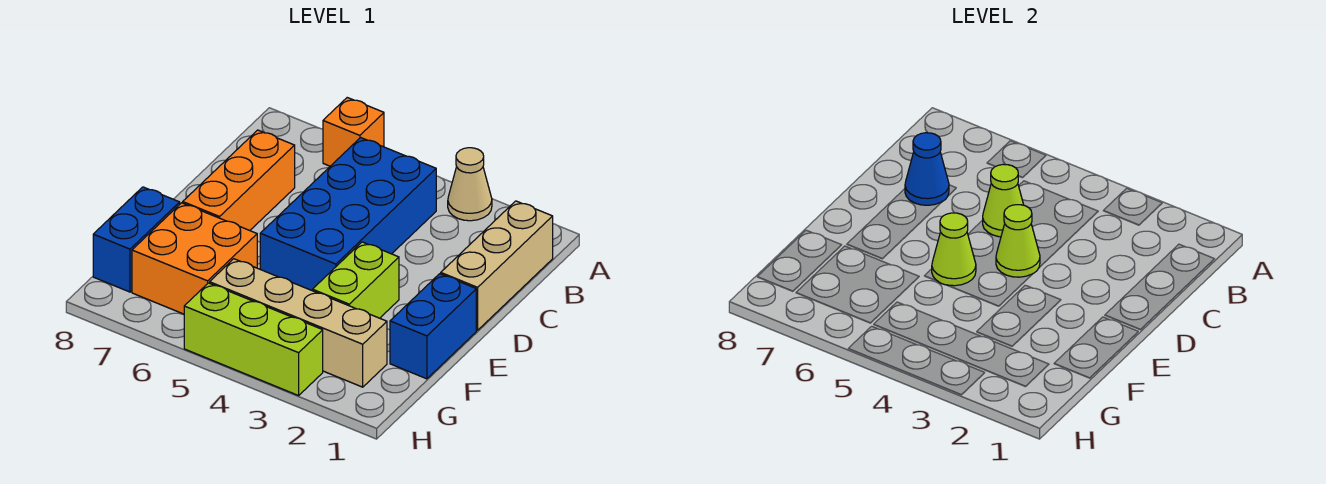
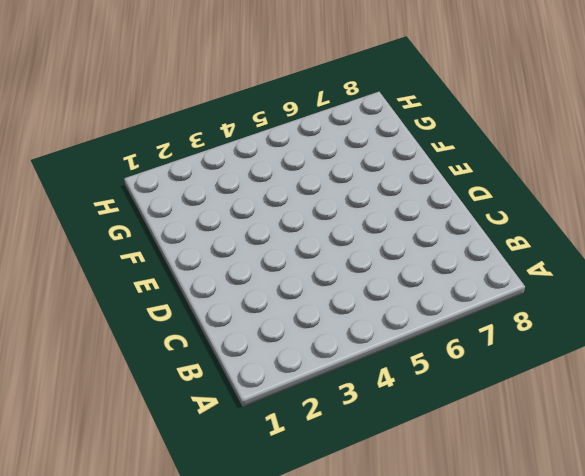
none -> tan cone A3 level 1
none -> orange brick A6 level 1
none -> tan brick B1:D1 level 1

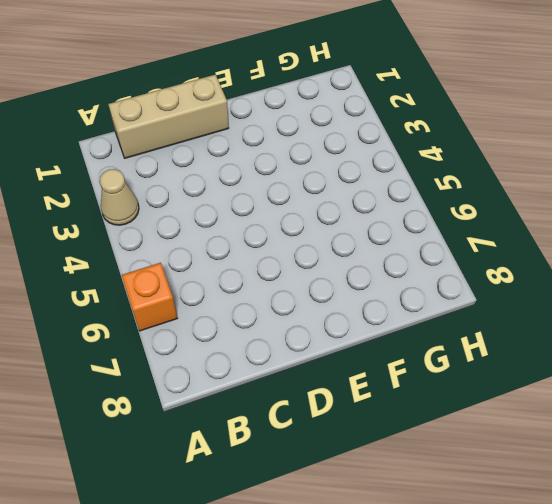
none -> blue brick B4:E5 level 1
none -> orange brick C7:E7 level 1
none -> blue brick E1:F1 level 1

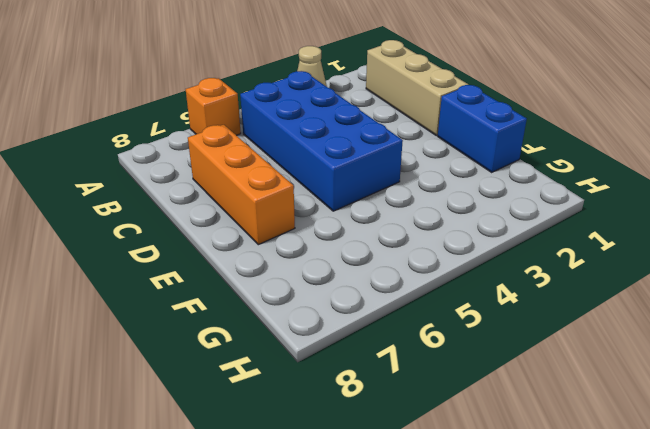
none -> lime brick E3:F3 level 1
none -> orange brick F6:G7 level 1
none -> blue brick F8:G8 level 1

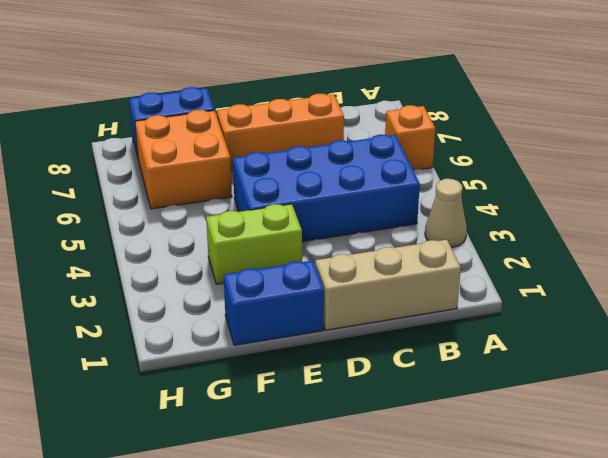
none -> tan brick G2:G5 level 1
none -> lime brick H3:H5 level 1
none -> lime cone C5 level 2

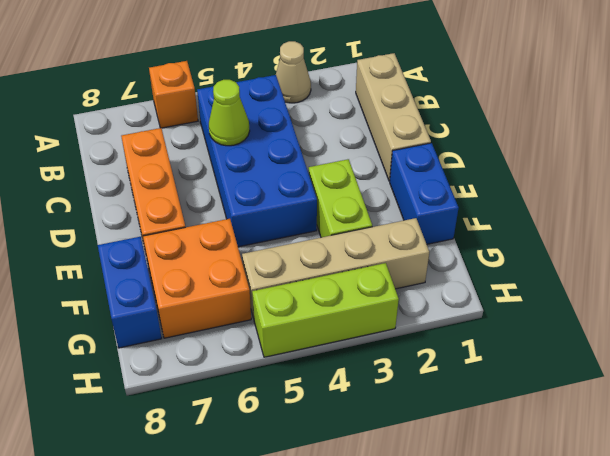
none -> blue cone C7 level 2
none -> lime cone D4 level 2
none -> lime cone E5 level 2

